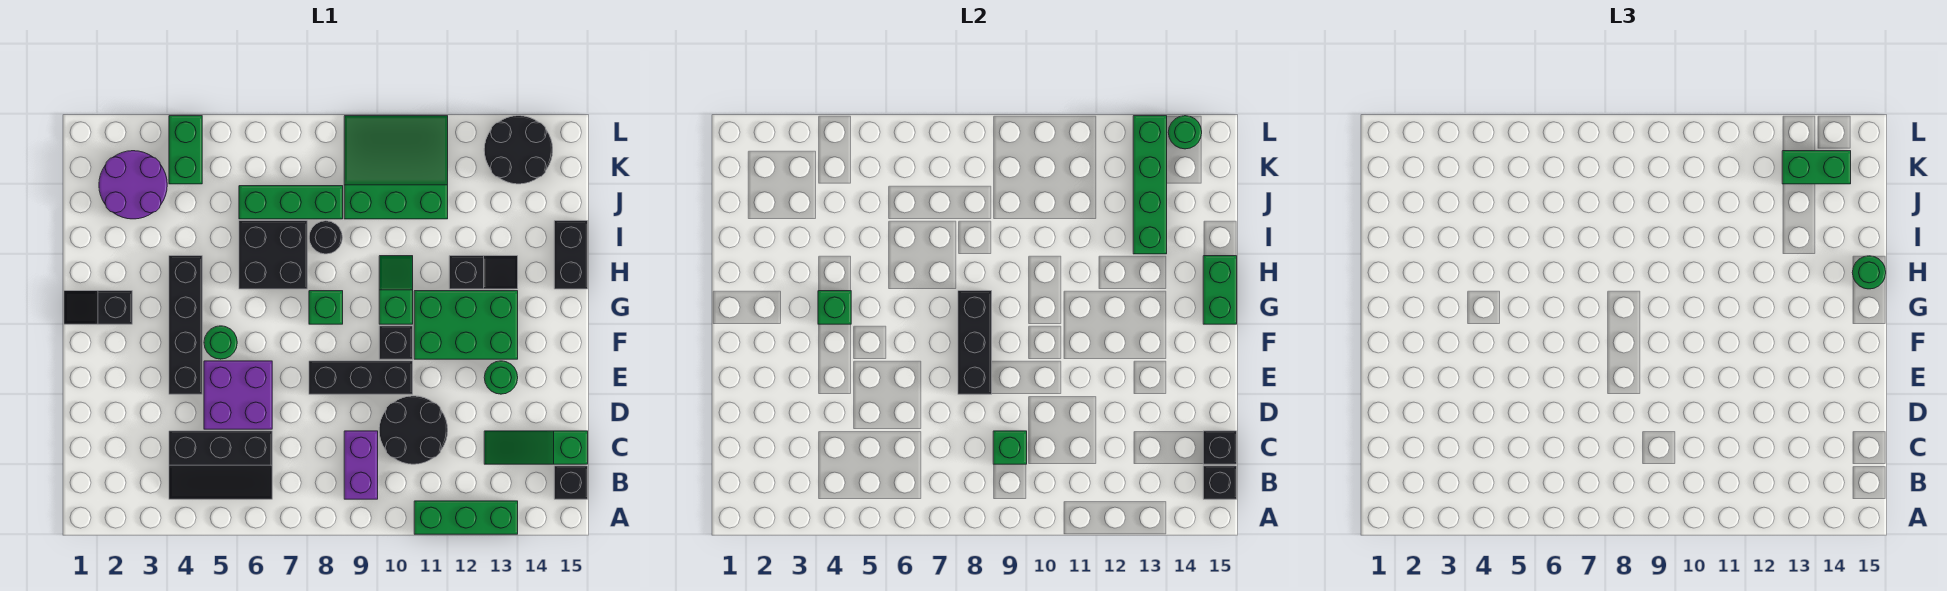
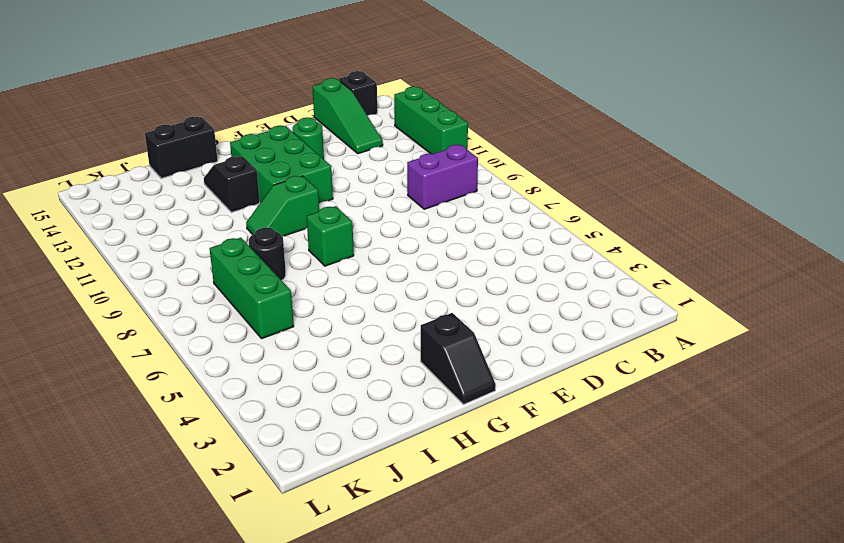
none -> black slope B4:C6 level 1 top C
none -> black round brick C10:D11 level 1
none -> purple brick D5:E6 level 1
none -> black brick E4:H4 level 1

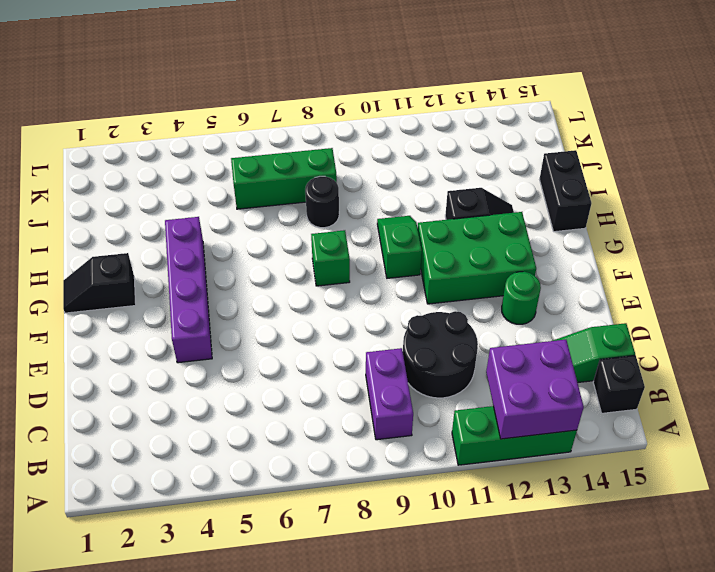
purple brick A12:B13 level 2 -> purple brick D5:E6 level 1
purple brick E4:H4 level 1 -> black brick E4:H4 level 1
none -> black slope B4:C6 level 1 top C
none -> black brick E8:E10 level 1
none -> green round brick F5 level 1
none -> black brick F10 level 1

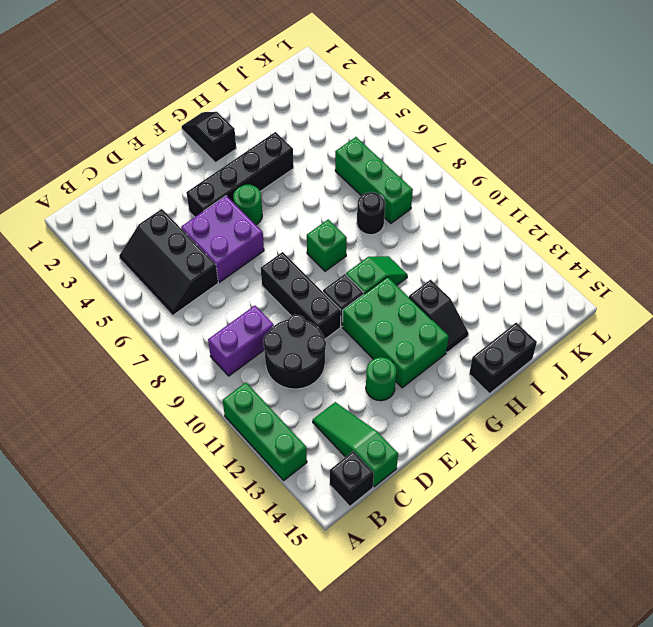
none -> black brick H6:I7 level 1
none -> purple round brick J2:K3 level 1
none -> green slope J9:L11 level 1 top J
none -> green brick K4:L4 level 1

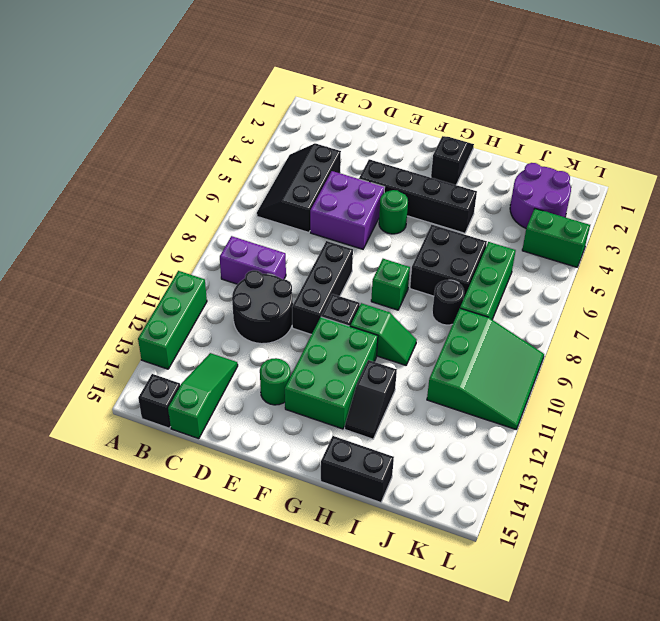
none -> black round brick K13:L14 level 1
none -> black brick B15 level 2
none -> green brick C9 level 2
none -> black brick C15 level 2

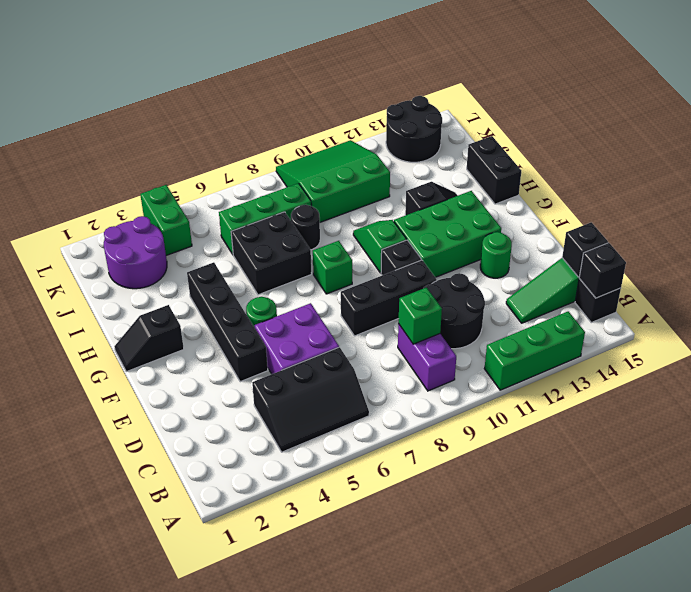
none -> black brick E8:G8 level 2
none -> green brick G4 level 2
none -> green brick G15:H15 level 2
none -> green brick I13:L13 level 2

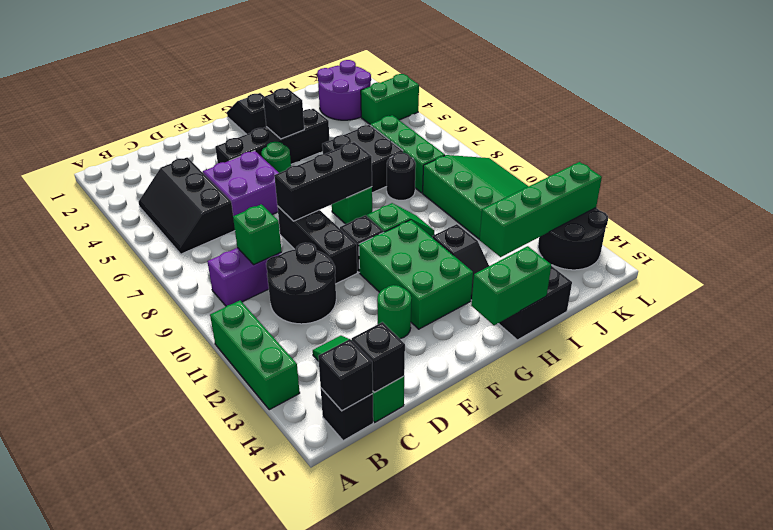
black brick G4 level 2 -> green brick G4 level 2
none -> green round brick L14 level 2
none -> green round brick H15 level 3
none -> green brick K13:K14 level 3

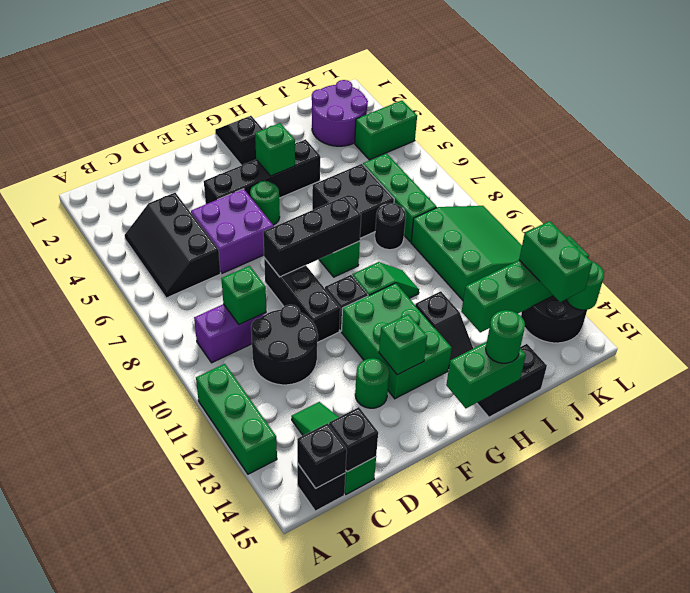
green brick F13 level 2 -> none

